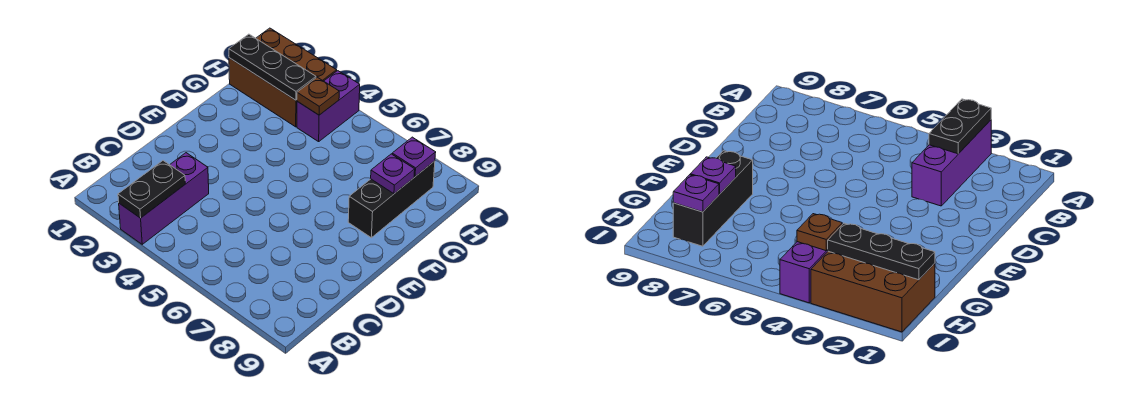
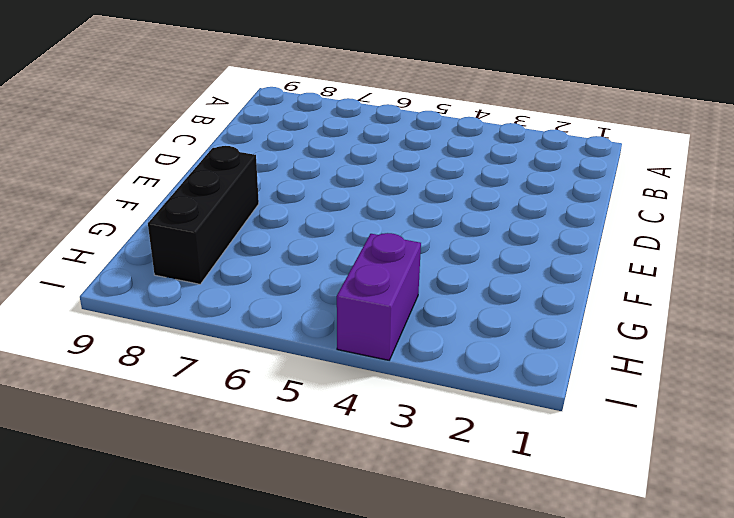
none -> purple brick A3:C3 level 1
none -> brown brick H1:I3 level 1

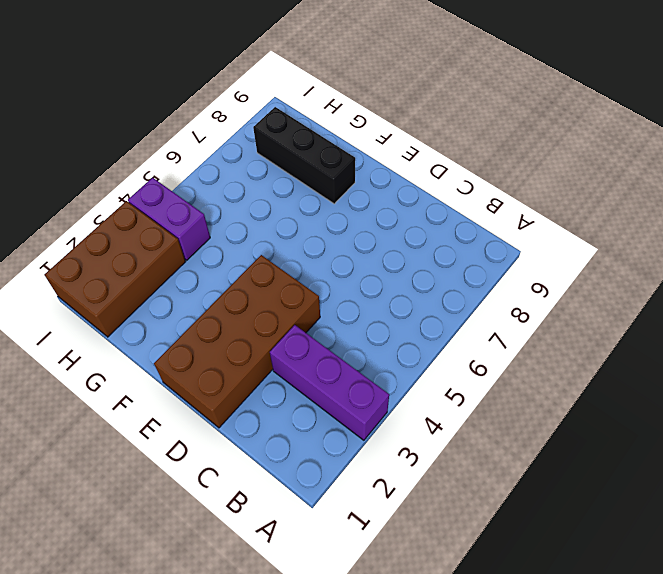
brown brick D1:E4 level 1 -> none
none -> black plate A3:B3 level 2
none -> purple plate G8 level 2

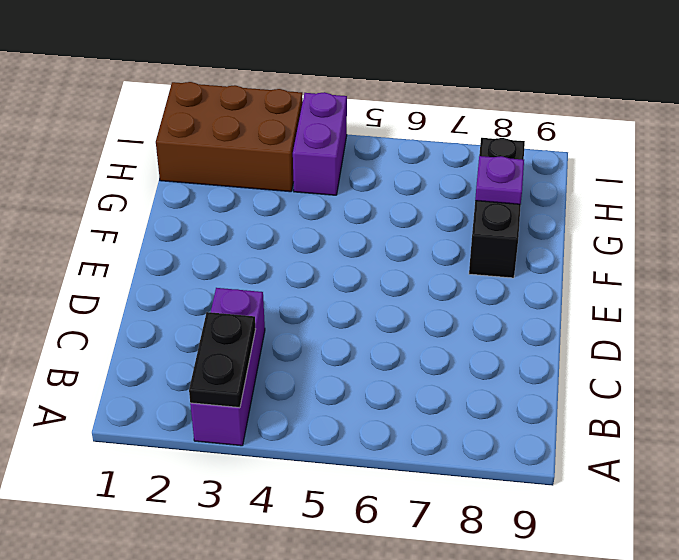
none -> black plate H1:H3 level 2
none -> brown plate H4 level 2

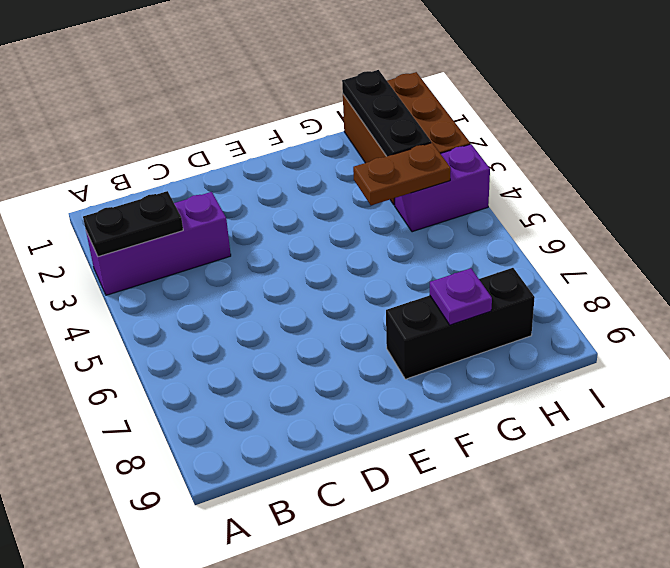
brown plate G4:H4 level 2 -> brown plate H4 level 2
none -> purple plate H8 level 2

